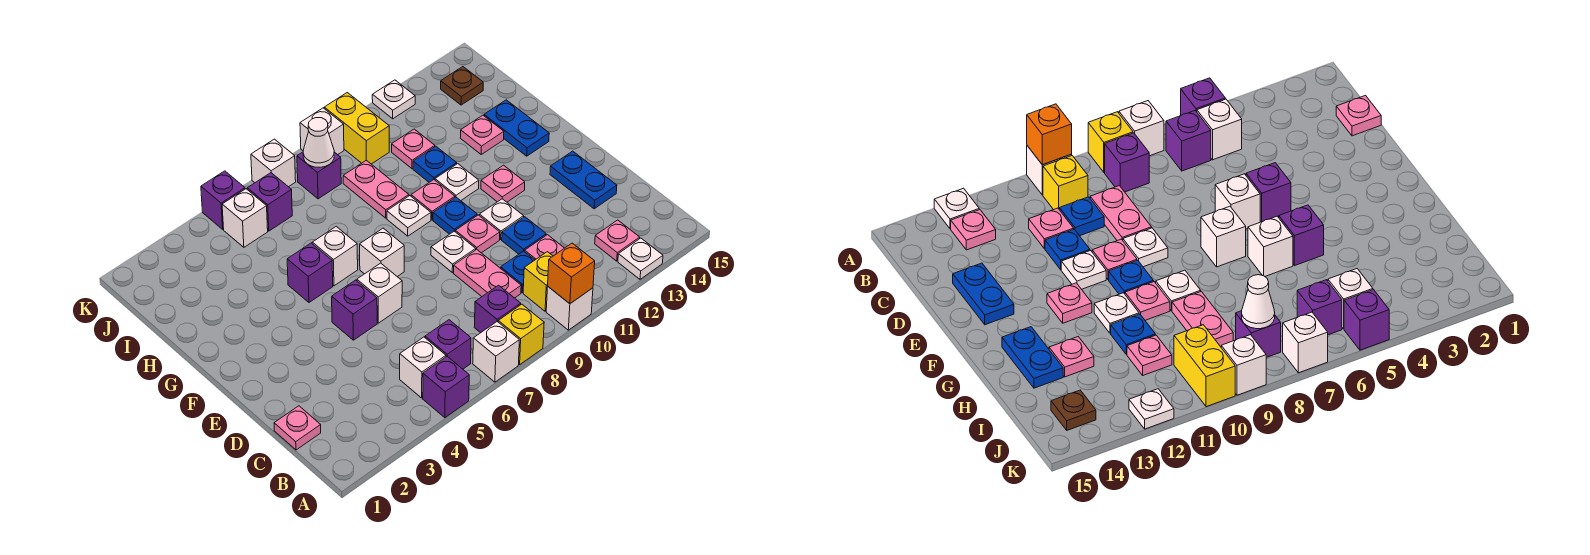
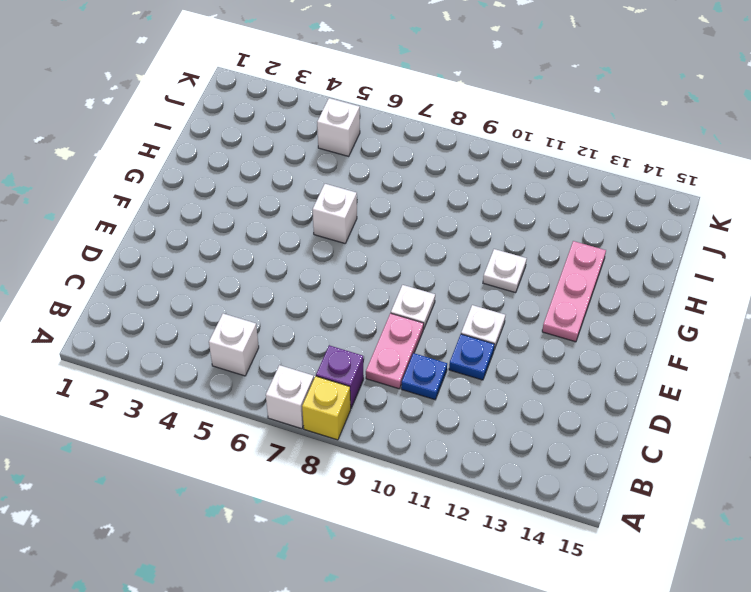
pink plate F13:H13 level 1 -> pink plate H13 level 1
none -> purple brick A5 level 1
none -> white brick A10 level 1
none -> white plate A13 level 1
none -> purple brick B6 level 1

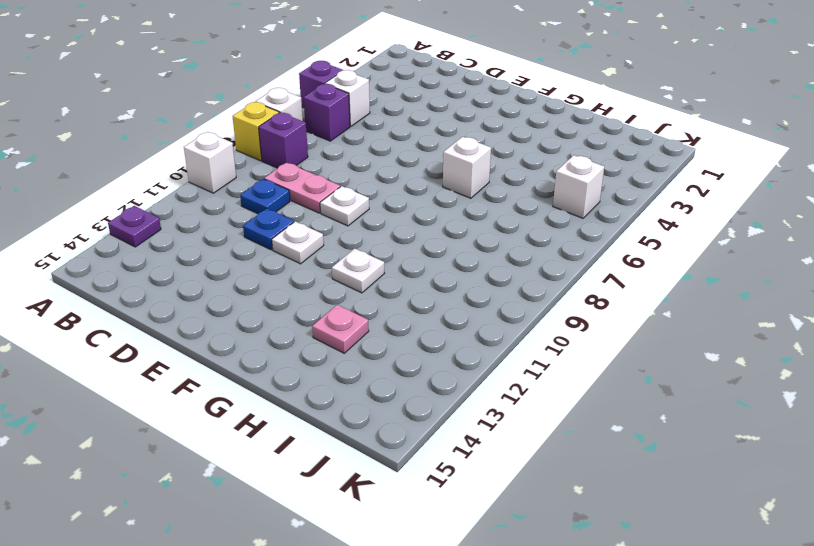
purple plate A13 level 1 -> white plate A13 level 1
none -> yellow brick B10 level 1
none -> pink plate B13 level 1
none -> pink plate C1 level 1
none -> pink plate C11 level 1

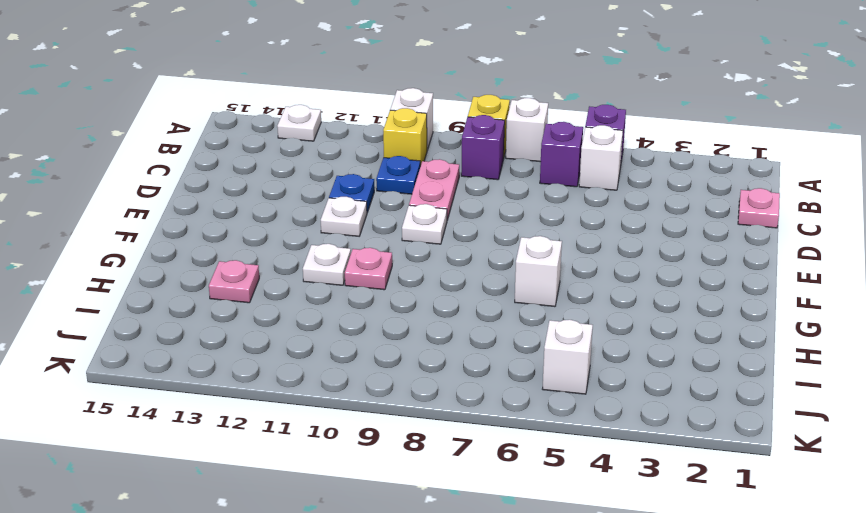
none -> pink plate B13 level 1
none -> pink plate C11 level 1
none -> blue plate D14:E14 level 1
none -> purple brick E5 level 1

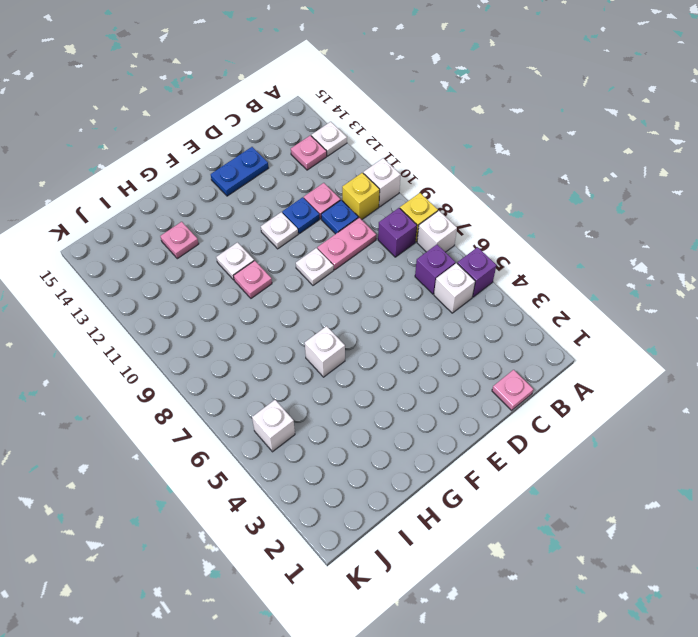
none -> purple brick E5 level 1
none -> white brick E6 level 1
none -> pink plate E10 level 1
none -> white brick F7 level 1

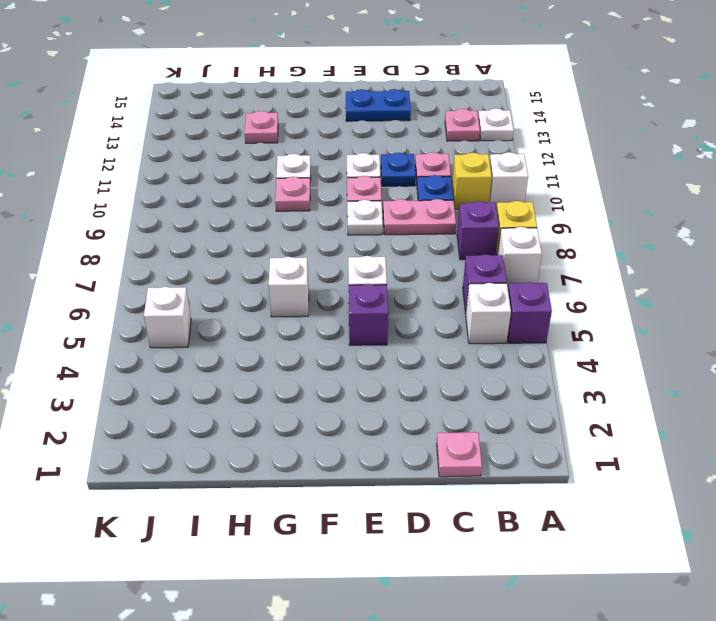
none -> white brick F7 level 1
none -> blue plate F10 level 1
none -> pink plate F12 level 1
none -> purple brick G5 level 1

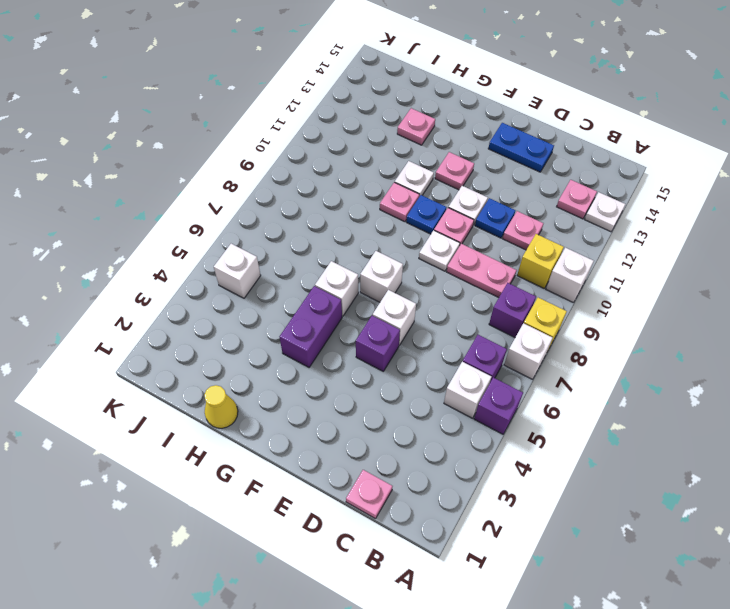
purple brick G4:G5 level 1 -> purple brick G5 level 1
yellow cone H1 level 1 -> none
none -> blue plate C10 level 1
none -> white plate G9 level 1
none -> blue plate G14:H14 level 1
none -> pink plate H9:I9 level 1

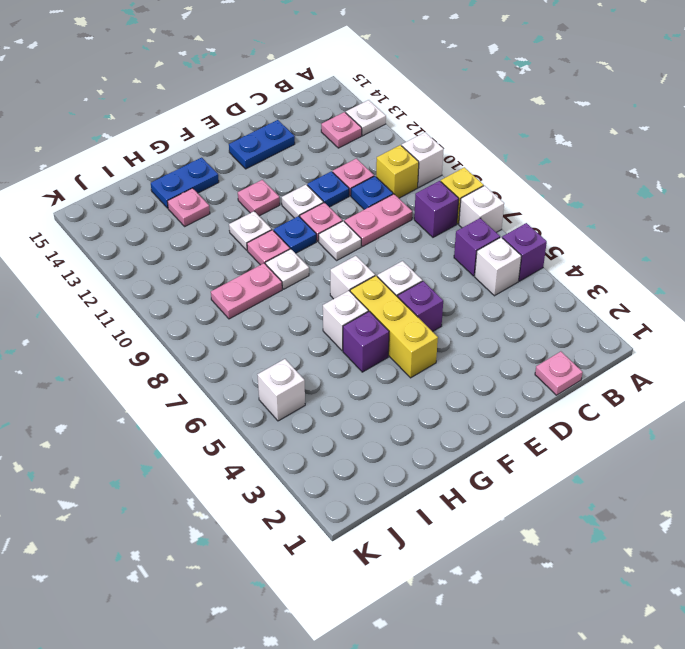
yellow brick F4:F6 level 1 -> none
none -> blue plate H11 level 1
none -> pink plate I11 level 1
none -> purple brick J6 level 1
none -> purple brick J8 level 1

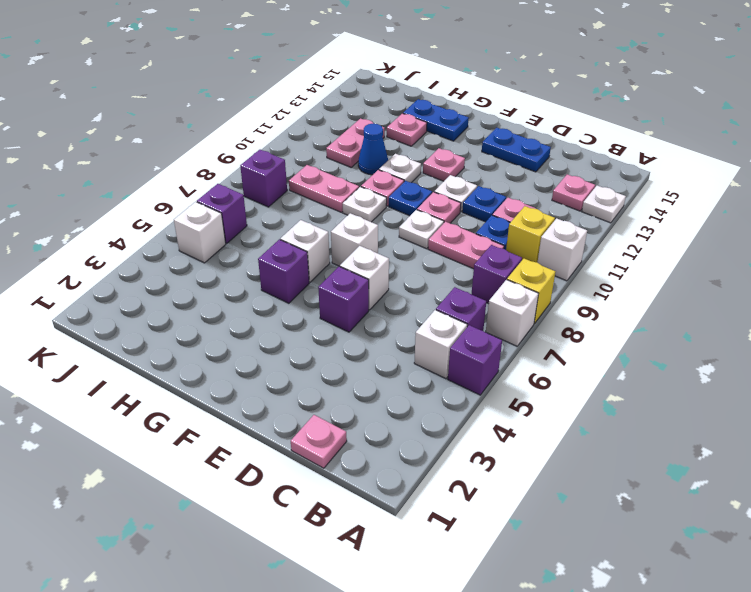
blue cone H11 level 1 -> blue plate H11 level 1
pink plate I11:I12 level 1 -> pink plate I11 level 1
none -> yellow brick J10:K10 level 1
none -> brown plate J14 level 1
none -> purple brick K5 level 1
none -> white brick K7 level 1

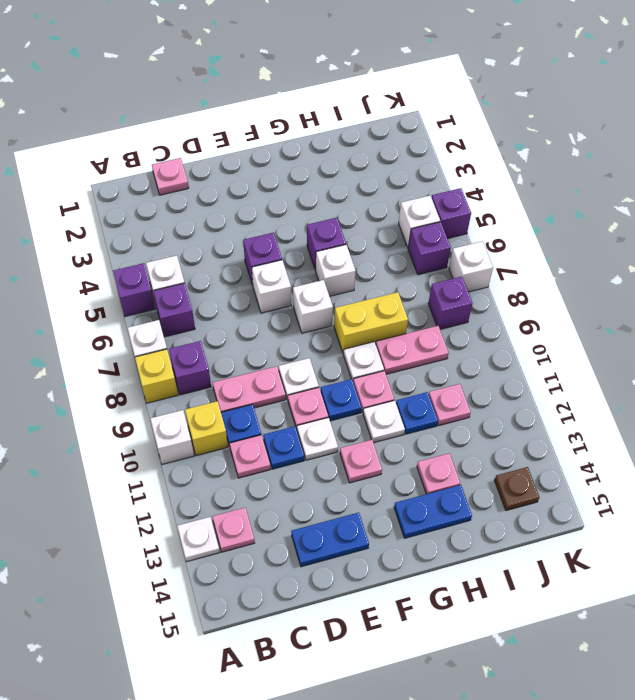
yellow brick G8:H8 level 1 -> yellow brick J10:K10 level 1
none -> white brick K9 level 1
none -> white plate K12 level 1
none -> orange brick A10 level 2
none -> white cone J8 level 2

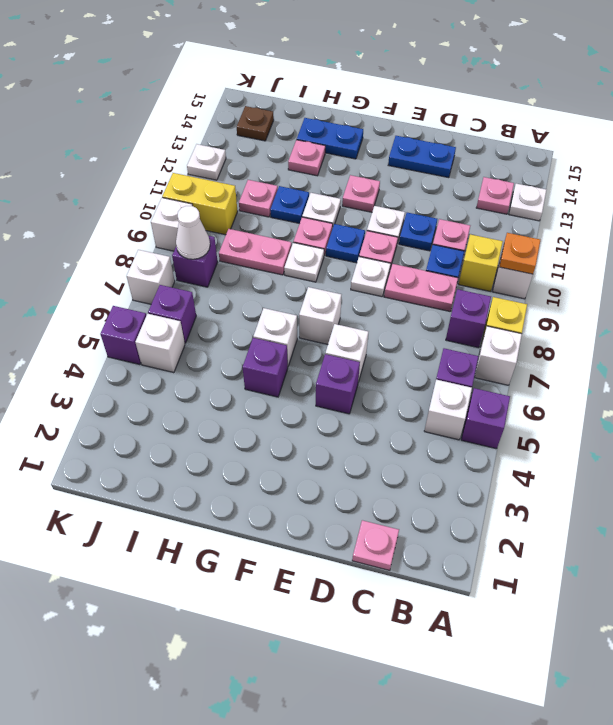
orange plate A10 level 2 -> orange brick A10 level 2

